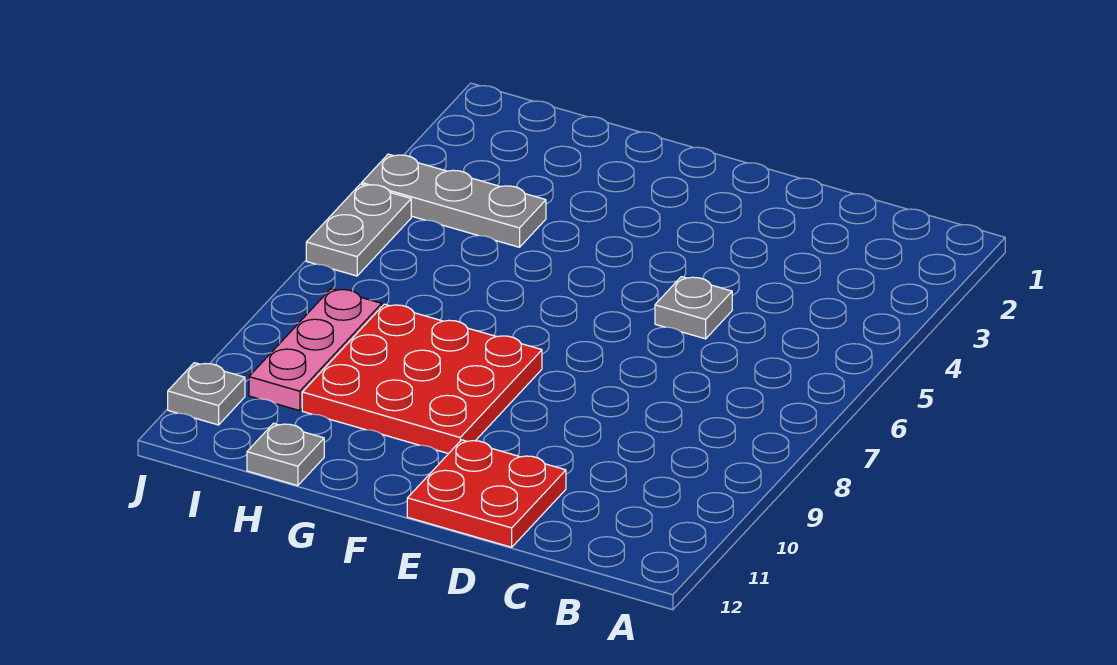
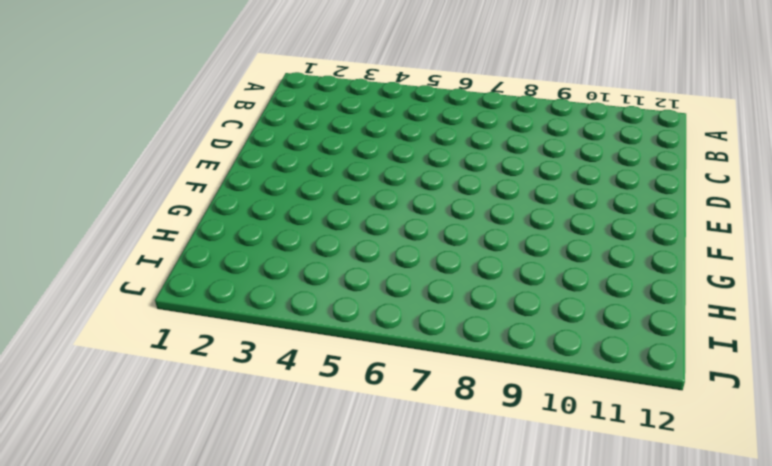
none -> grey plate D5 level 1
none -> red plate D11:E12 level 1

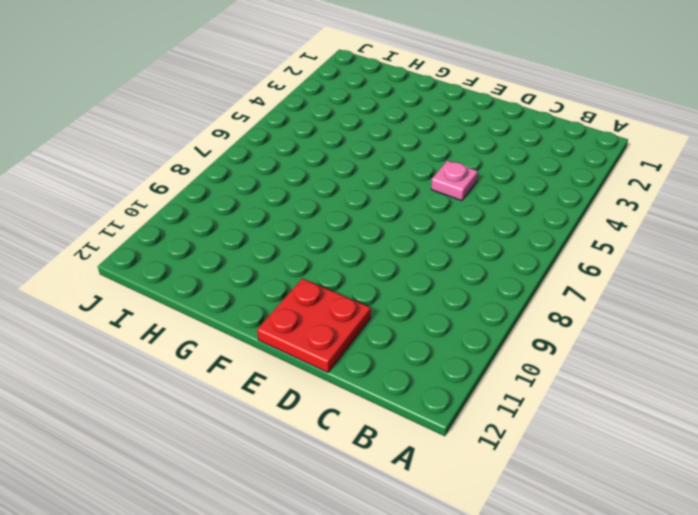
pink plate D5 level 1 -> grey plate D5 level 1
none -> red plate F8:H10 level 1
none -> grey plate H4:J4 level 1

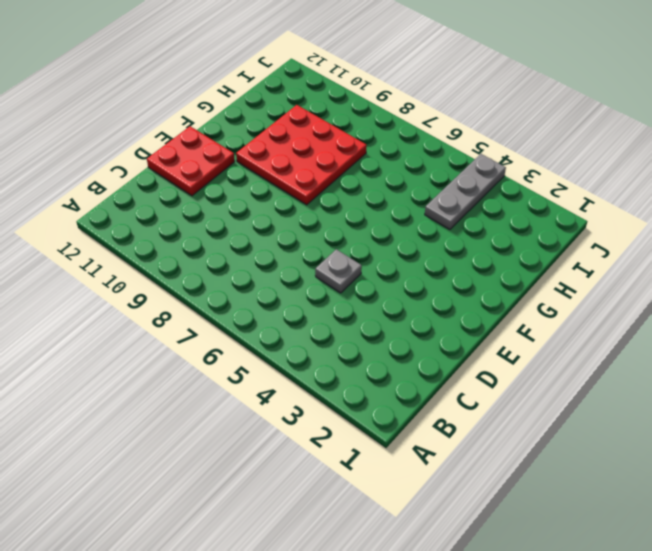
none -> grey plate H12 level 1
none -> pink plate I8:I10 level 1

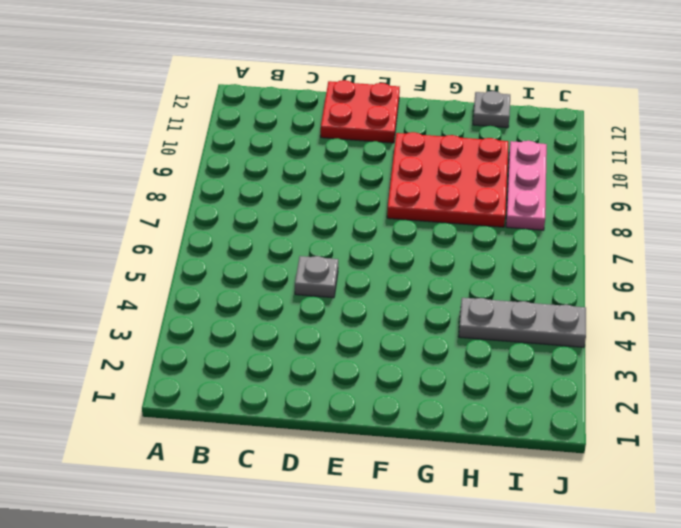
none -> grey plate J5:J6 level 1
none -> grey plate J11 level 1

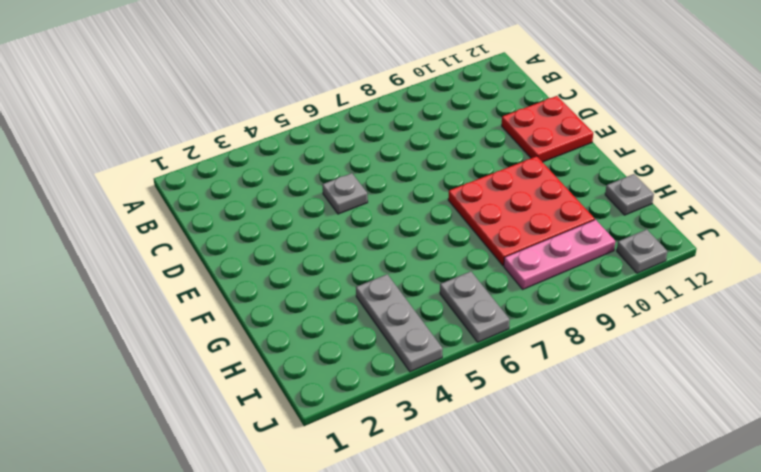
grey plate I6:J6 level 1 -> grey plate J5:J6 level 1

